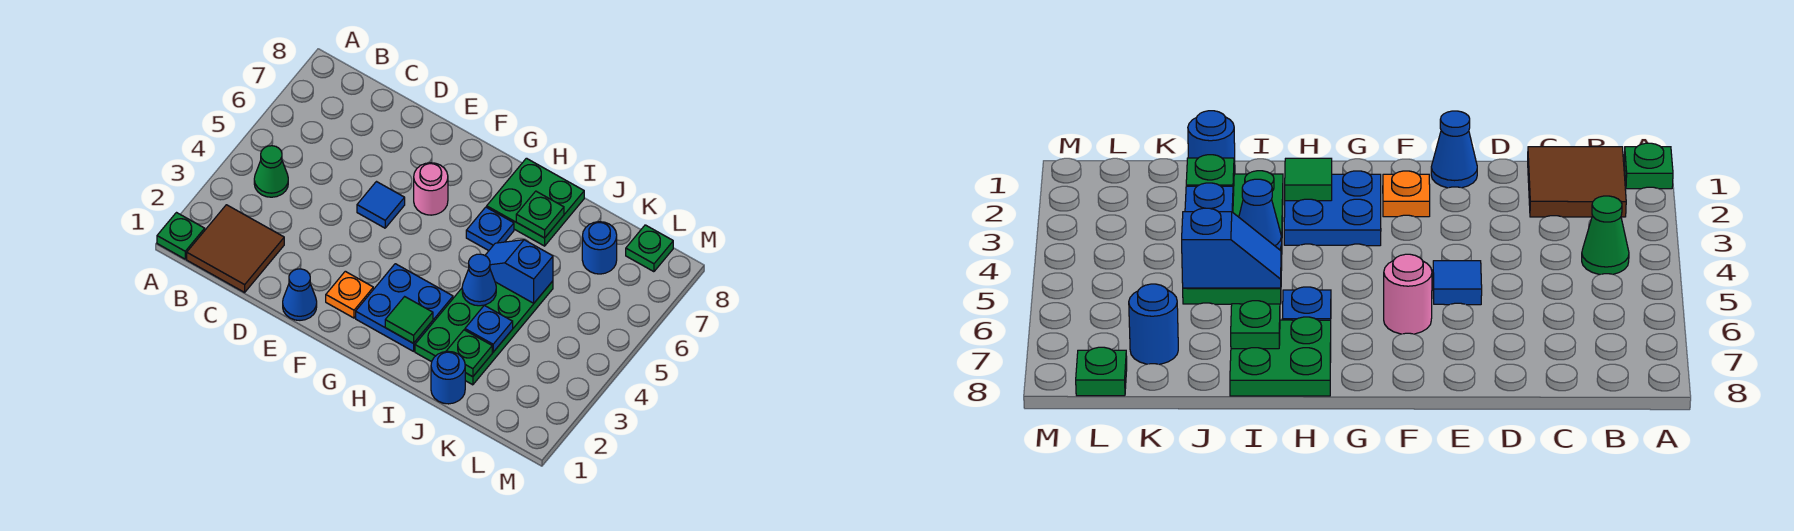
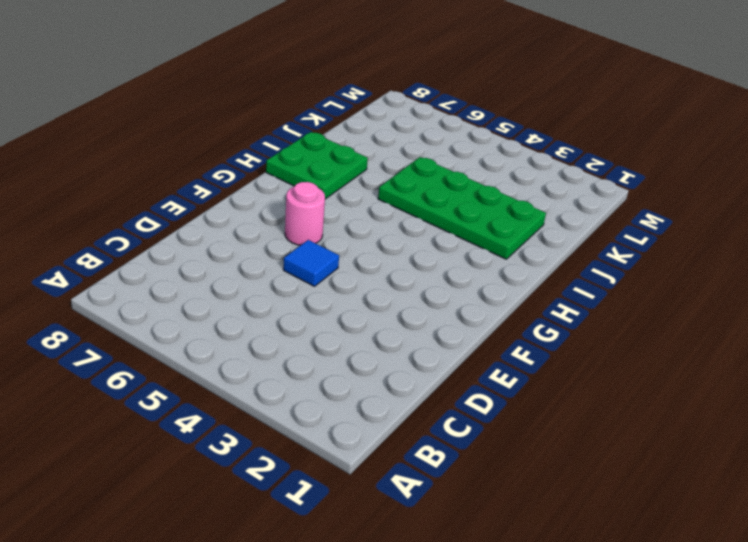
none -> green plate A1 level 1
none -> brown tile B1:C2 level 1
none -> green cone B4 level 1

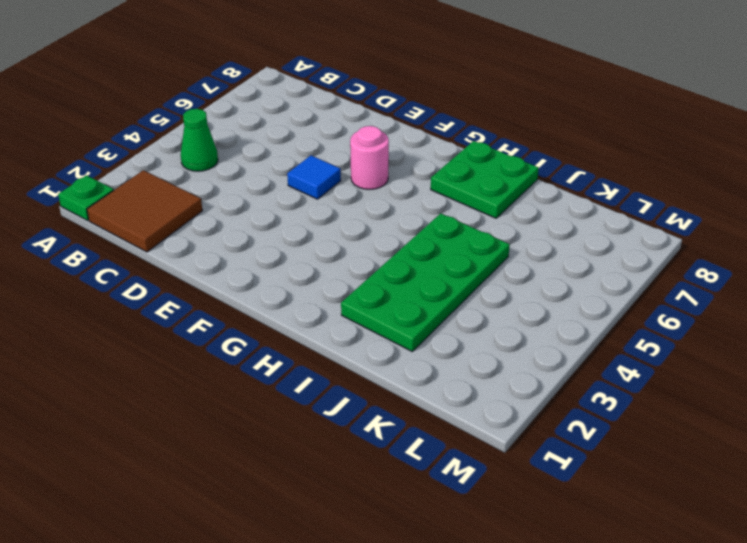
none -> blue cone E1 level 1
none -> orange plate F2 level 1
none -> blue plate G2:H3 level 1

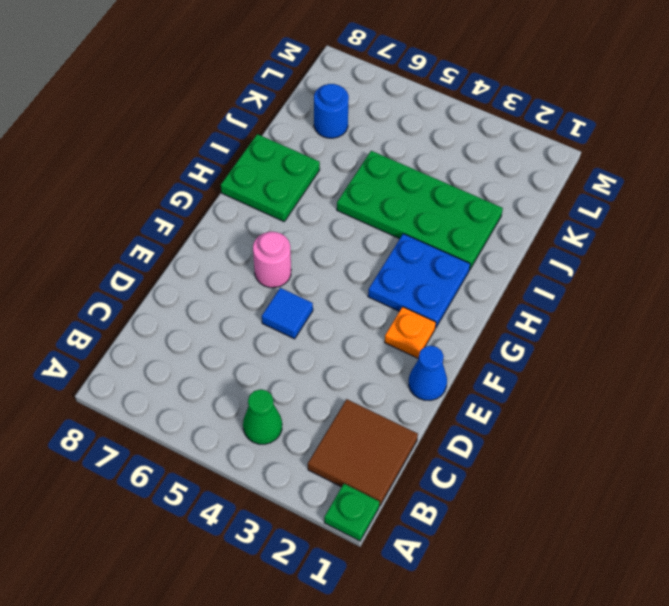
none -> blue plate H6 level 1
none -> blue round brick J1 level 1
none -> green plate L8 level 1

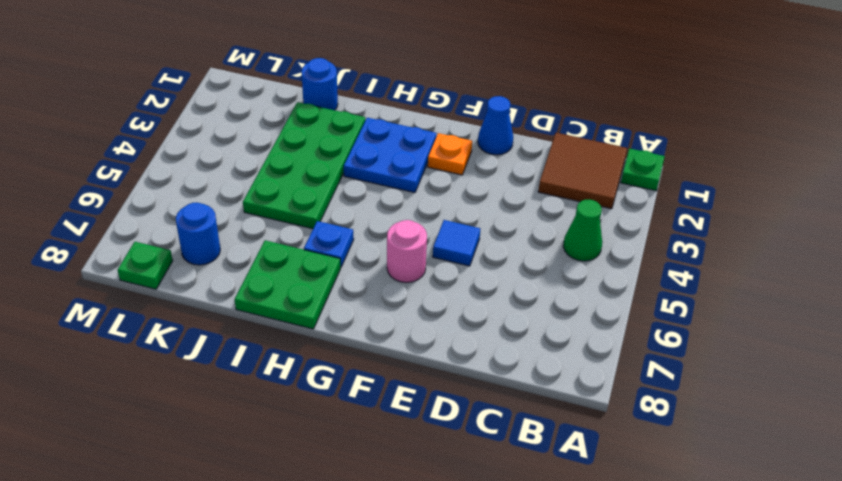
none -> green tile H2 level 2
none -> blue cone I4 level 2
none -> blue slope I5:J5 level 2 top J

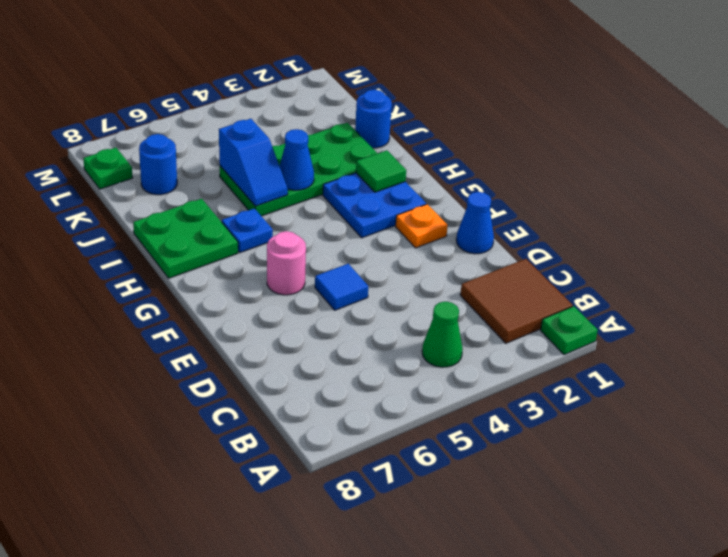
none -> green plate I7 level 2
none -> green plate J2 level 2
none -> blue plate J3 level 2

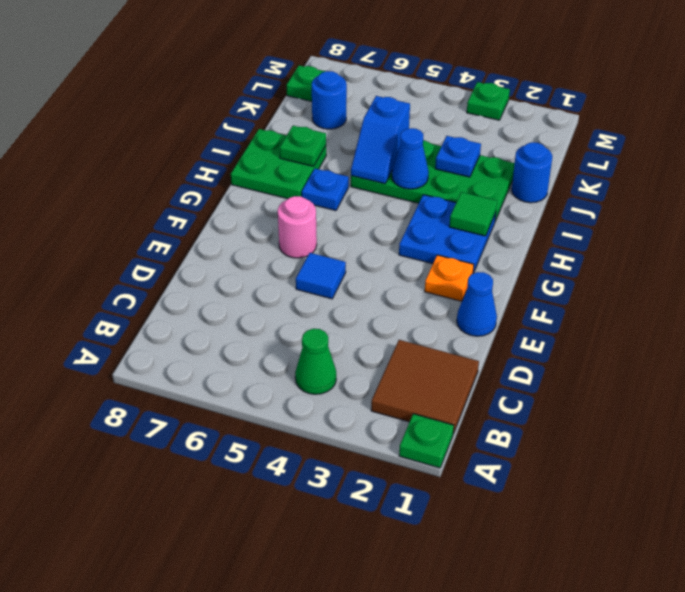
green plate M3 level 1 -> green plate J2 level 2

